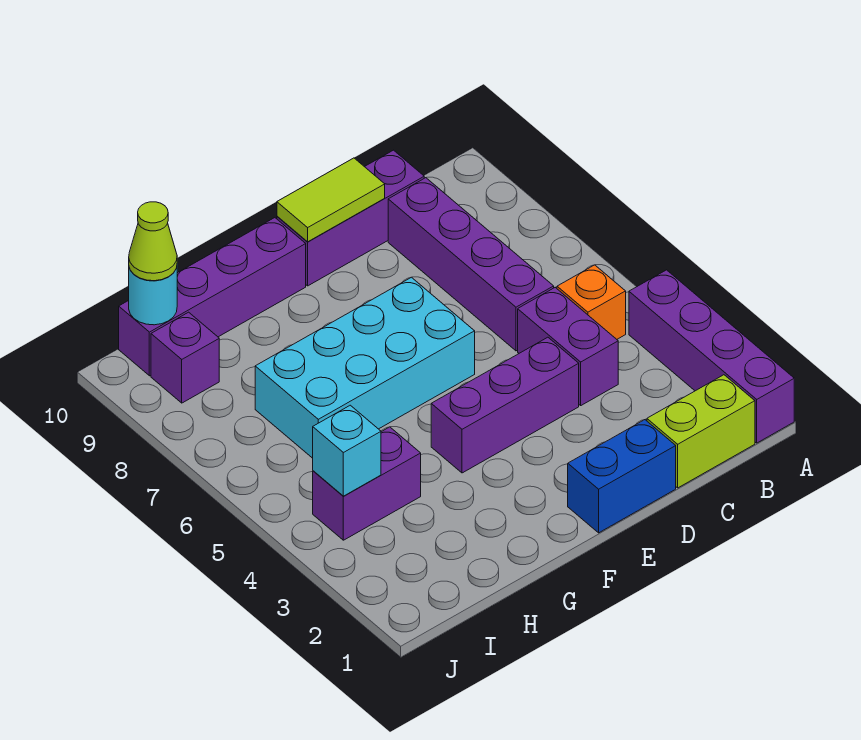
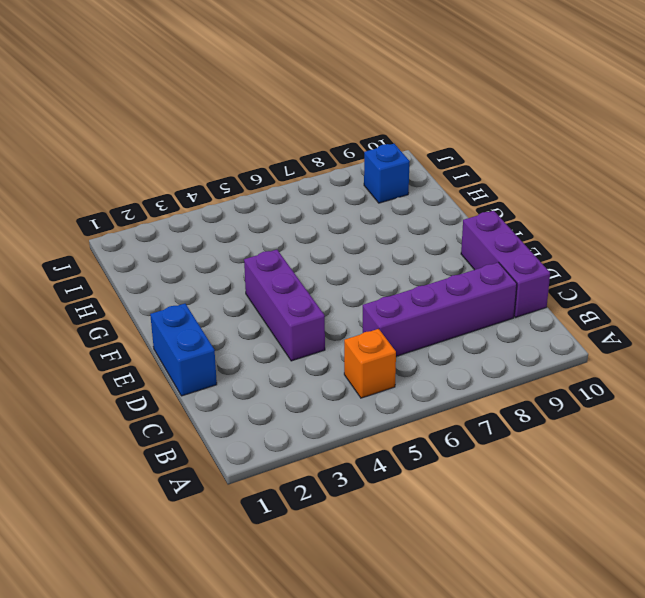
blue brick I9 level 1 -> purple brick I9 level 1
none -> purple brick A1:A4 level 1
none -> lime brick B1:C1 level 1
none -> purple brick C4:C5 level 1

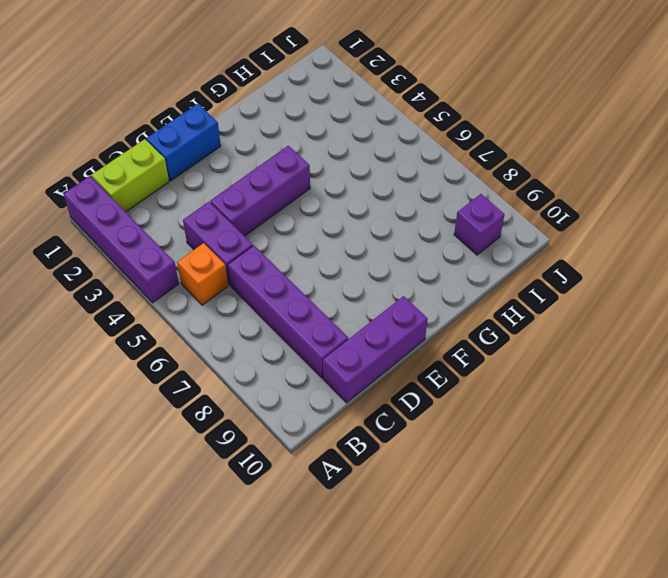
none -> cyan brick E6:H7 level 1
none -> purple brick F10:I10 level 1
none -> purple brick H4:I4 level 1

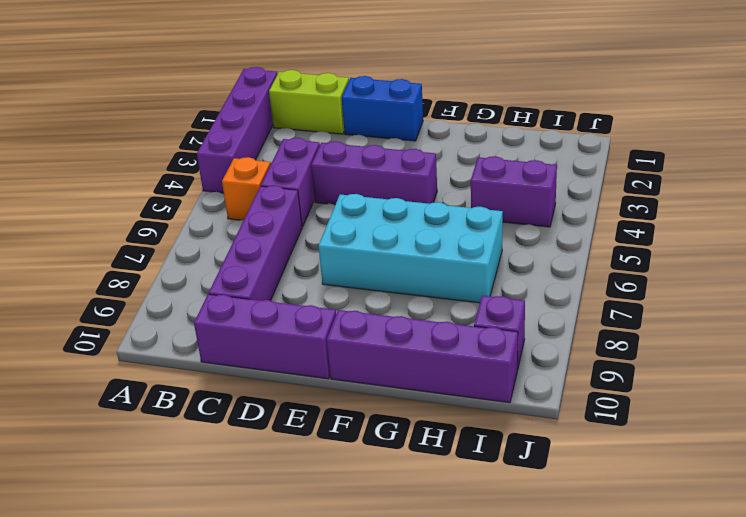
none -> lime tile D10:E10 level 2
none -> cyan brick I4 level 2
none -> cyan round brick I10 level 2

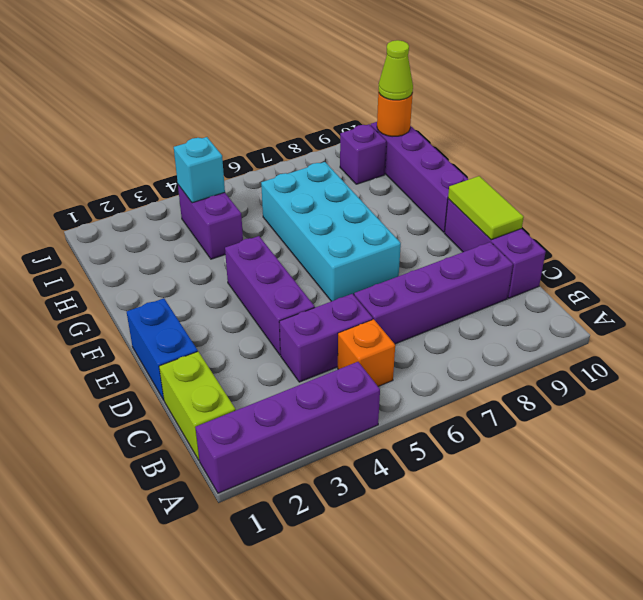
orange round brick I10 level 2 -> cyan round brick I10 level 2

